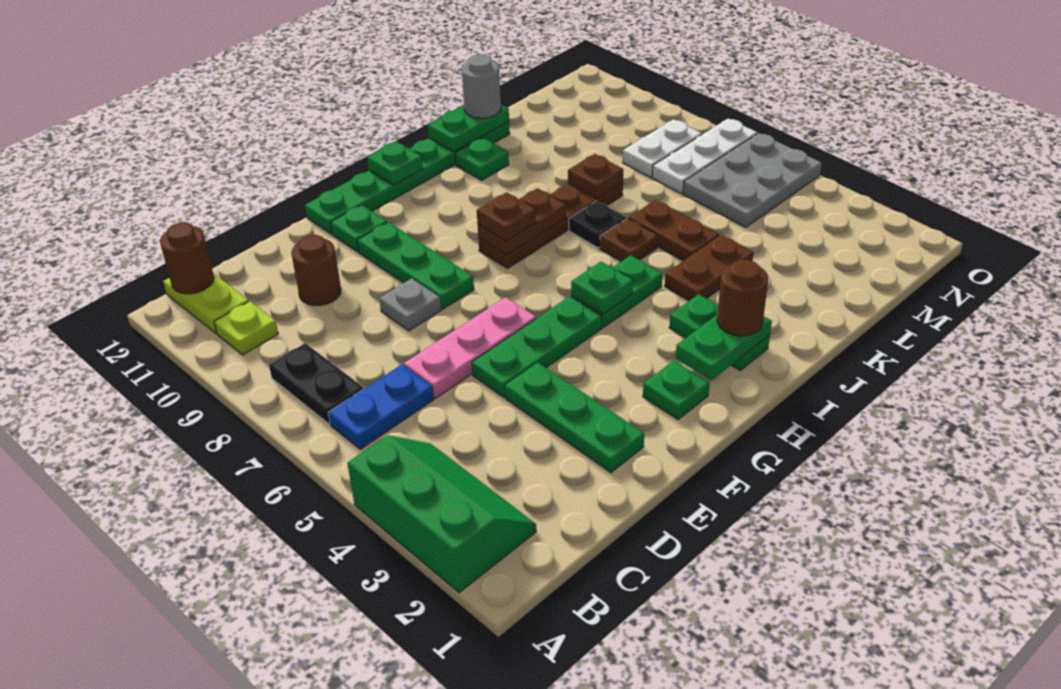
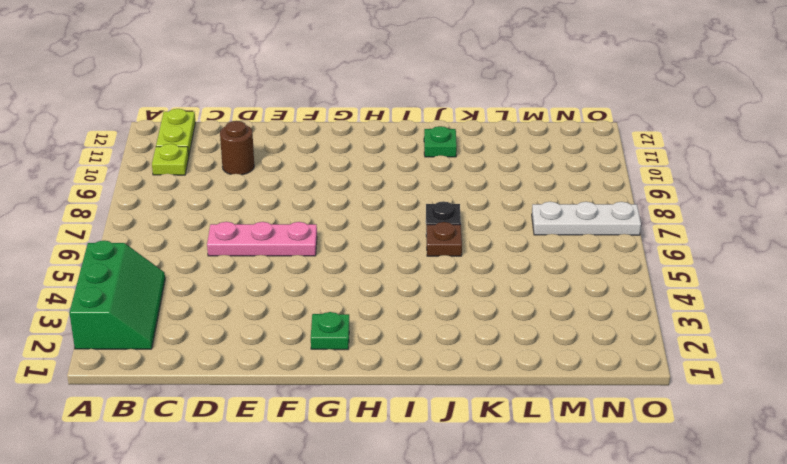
none -> blue plate B6:C6 level 1
none -> black plate B7:B8 level 1
none -> green plate E2:E4 level 1
none -> green plate E5:G5 level 1

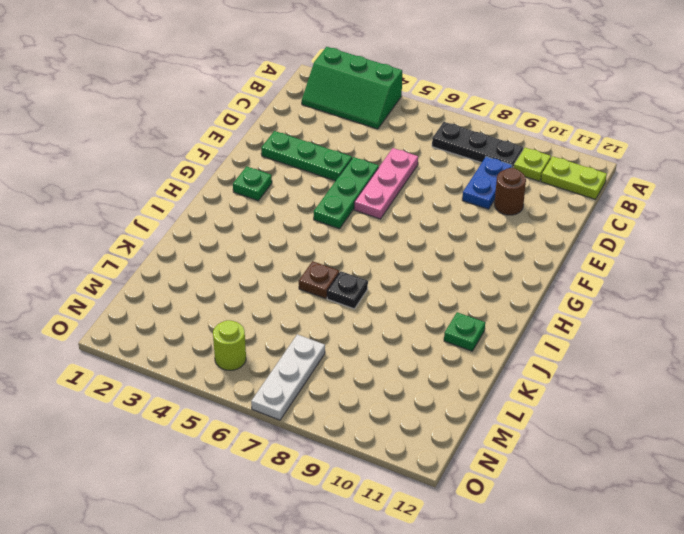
black plate B7:B9 level 1 -> black plate B7:B8 level 1
blue plate C9:D9 level 1 -> blue plate B6:C6 level 1
lime round brick N5 level 1 -> grey plate M5:O6 level 1
none -> grey plate E8 level 1
none -> green plate F8:F10 level 1
none -> green plate F11 level 1
none -> green plate F12:K12 level 1

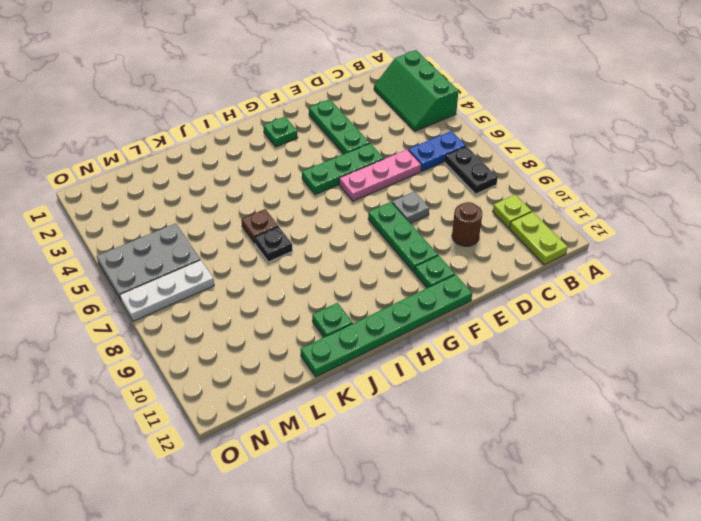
none -> green plate H5:I5 level 1
none -> brown plate H8:K8 level 1
none -> green plate I2:I3 level 1
none -> brown plate J4:K4 level 1

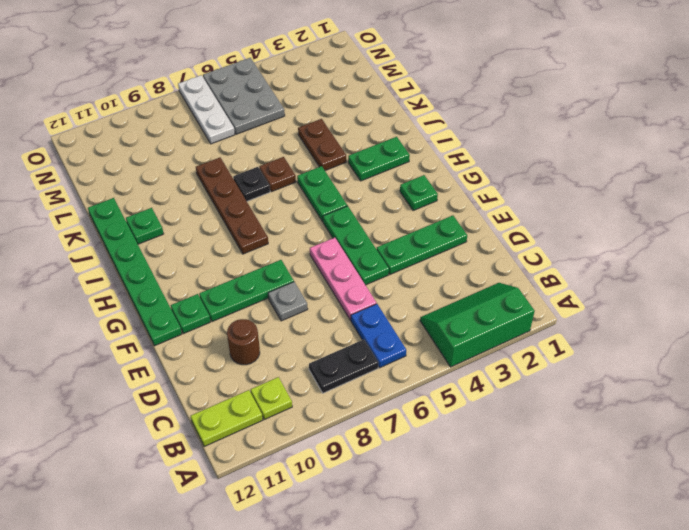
none -> brown plate K5:K6 level 1
none -> white plate M8:N8 level 1
none -> brown round brick B12 level 2
none -> green plate H2:I2 level 2

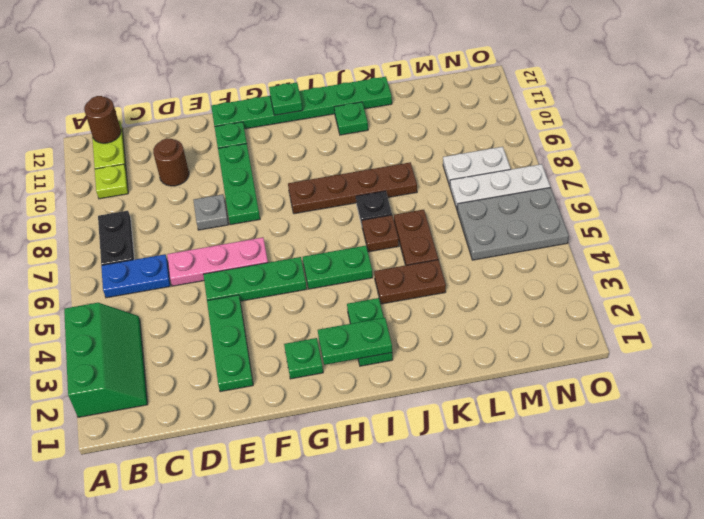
none -> green plate H5 level 2
none -> brown plate H8:I8 level 2
none -> green plate J12:K12 level 2
none -> brown plate K8 level 2

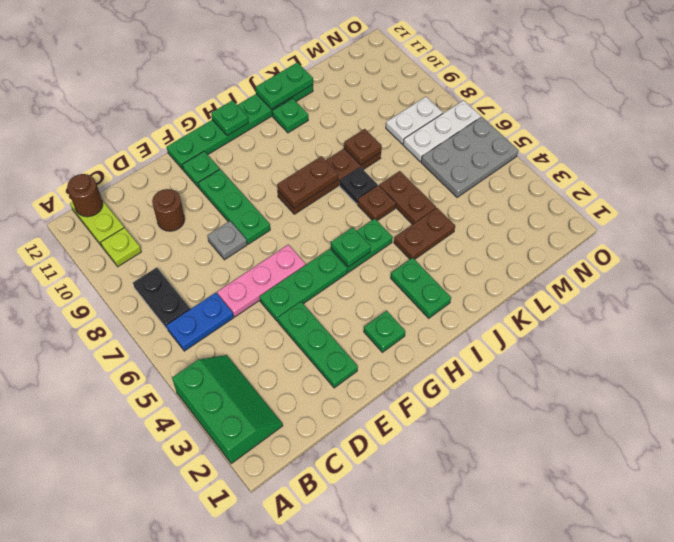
none -> green plate H2:I2 level 2
none -> brown plate H8 level 3
none -> brown round brick I2 level 3
none -> grey round brick K12 level 3

